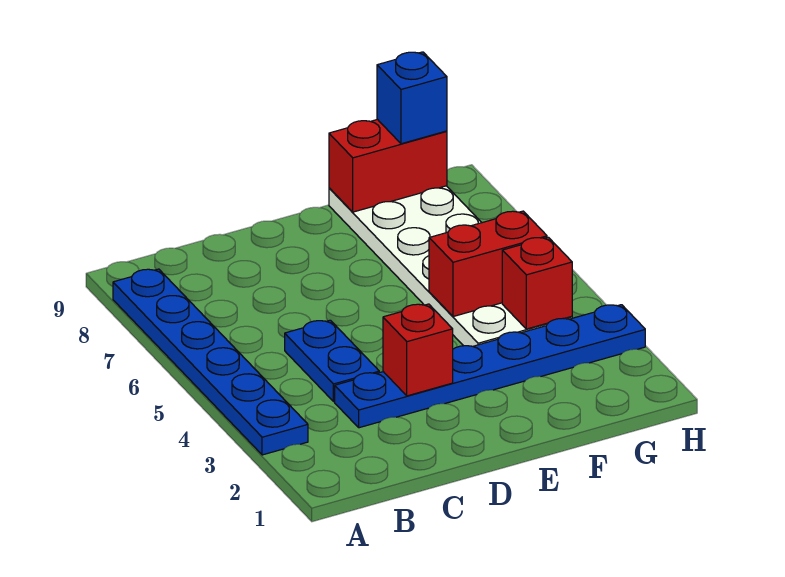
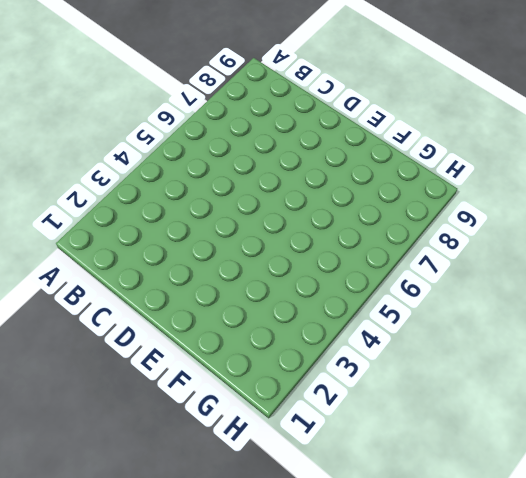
none -> blue plate A3:A8 level 1
none -> blue plate C3:H3 level 1

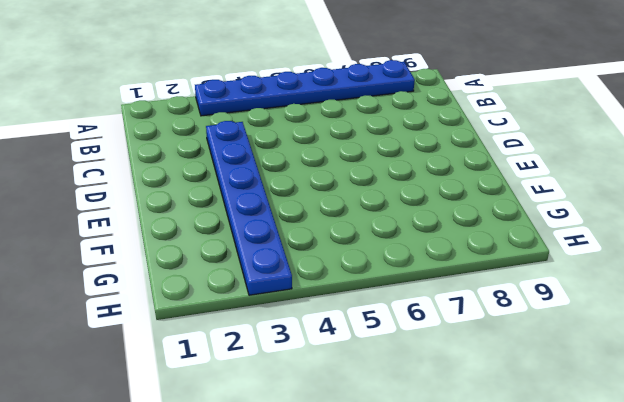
none -> blue plate C4:C5 level 1
none -> white plate F4:G9 level 1

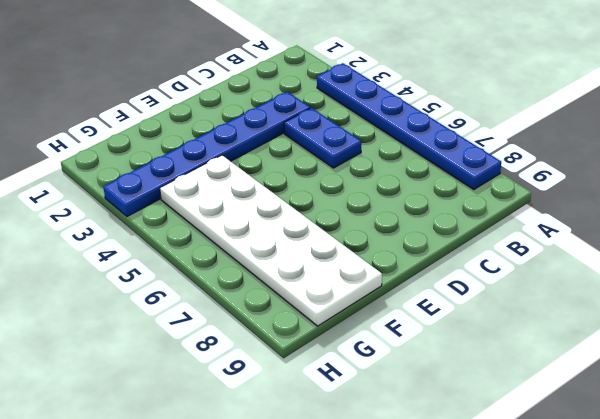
none -> red brick D3 level 2
none -> red brick F5:G5 level 2

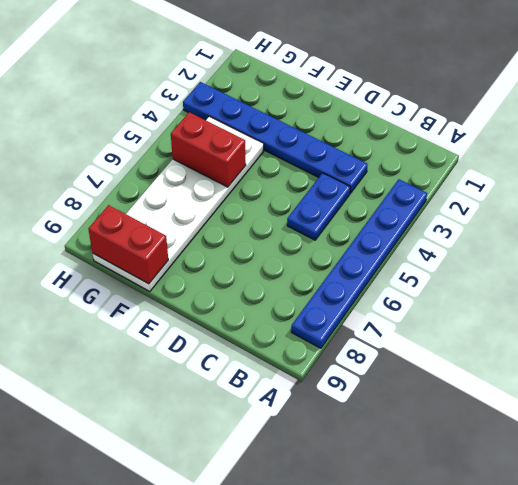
none -> red brick D3 level 2
none -> red brick G4 level 2

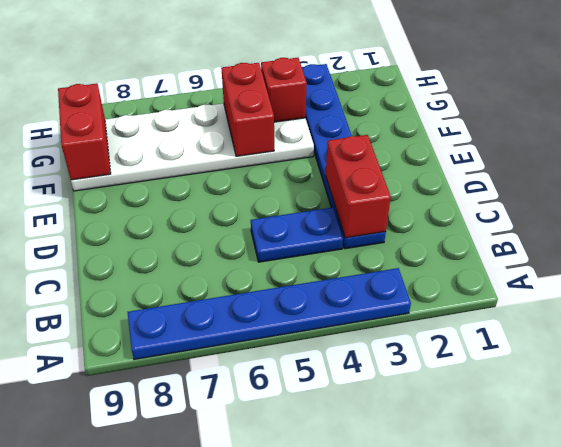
red brick C3:D3 level 2 -> red brick D3 level 2
none -> blue brick G9 level 3

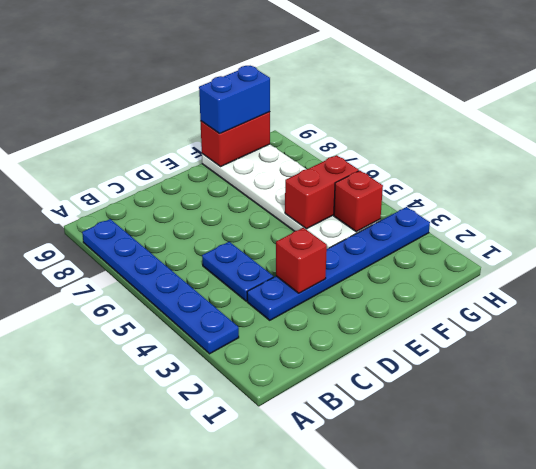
blue brick F9:G9 level 3 -> blue brick G9 level 3

